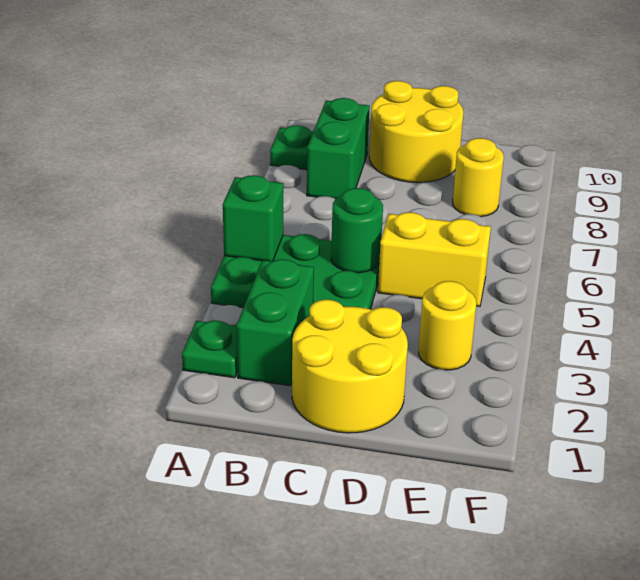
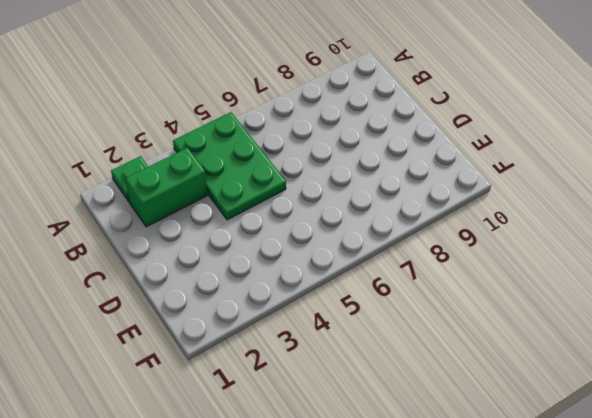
none -> green plate A9 level 1
none -> green brick B8:B9 level 1
none -> yellow round brick C1:D2 level 1

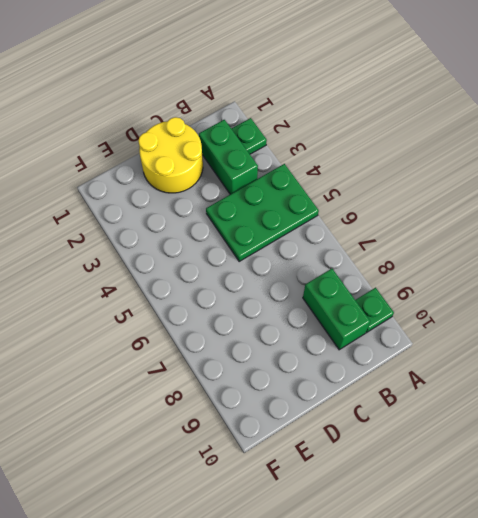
none -> yellow round brick C9:D10 level 1
none -> yellow brick D5:E5 level 1
none -> yellow round brick E3 level 1

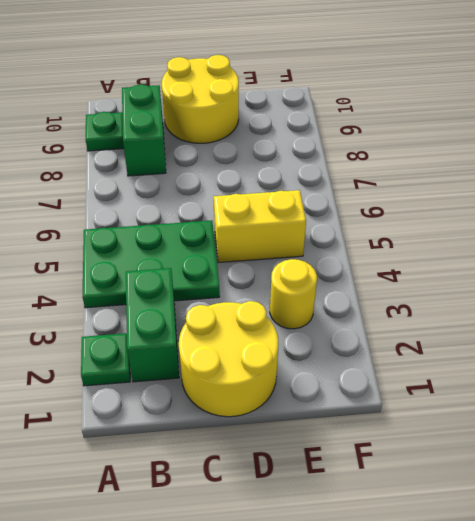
none -> yellow round brick E8 level 1
none -> green brick A5 level 2
none -> green round brick C5 level 2

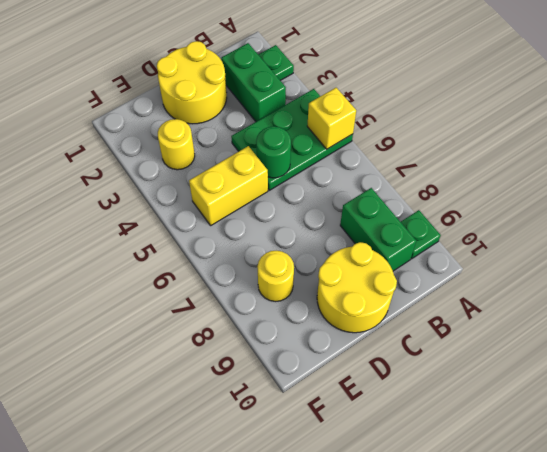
yellow brick A5 level 2 -> green brick A5 level 2

